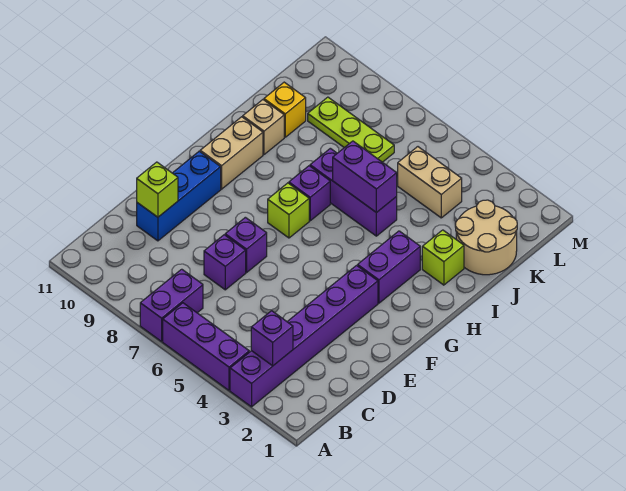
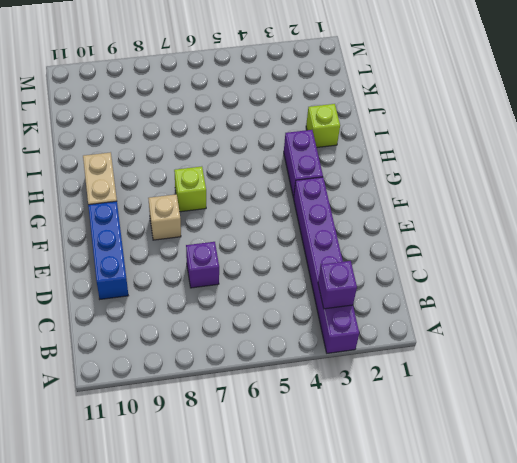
tan brick F8 level 1 -> tan brick I10 level 1
none -> purple brick A4:A6 level 1
none -> purple brick A7:B7 level 1
none -> purple brick E7 level 1

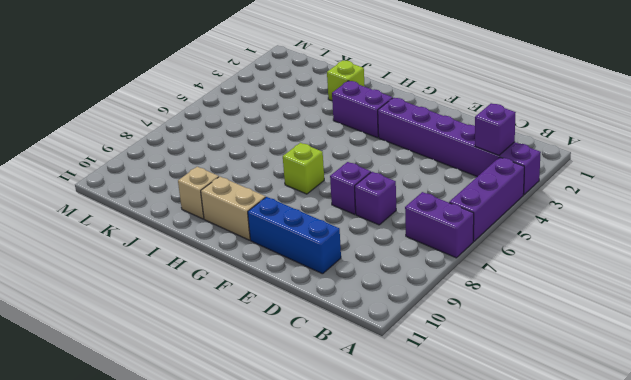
none -> purple brick H7 level 1
none -> purple brick I5:I7 level 1
none -> tan round brick J1:K2 level 1

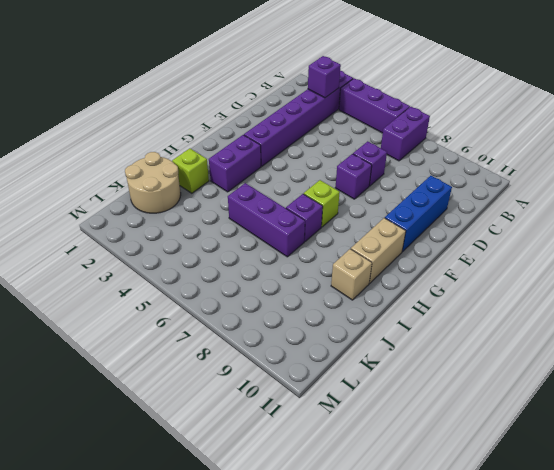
none -> yellow brick J10 level 1
none -> tan brick K4:K5 level 1
none -> lime plate K7:K9 level 1

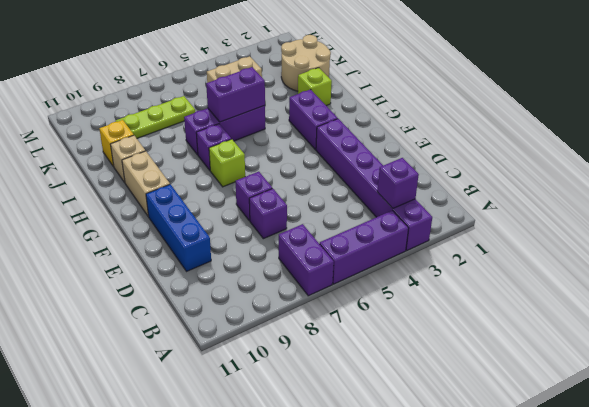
none -> lime brick D10 level 2

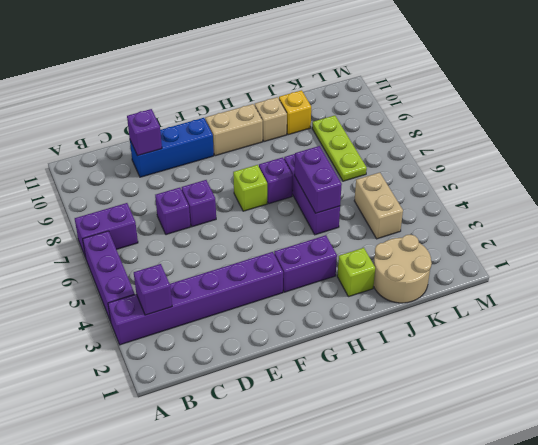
purple brick D10 level 2 -> lime brick D10 level 2

